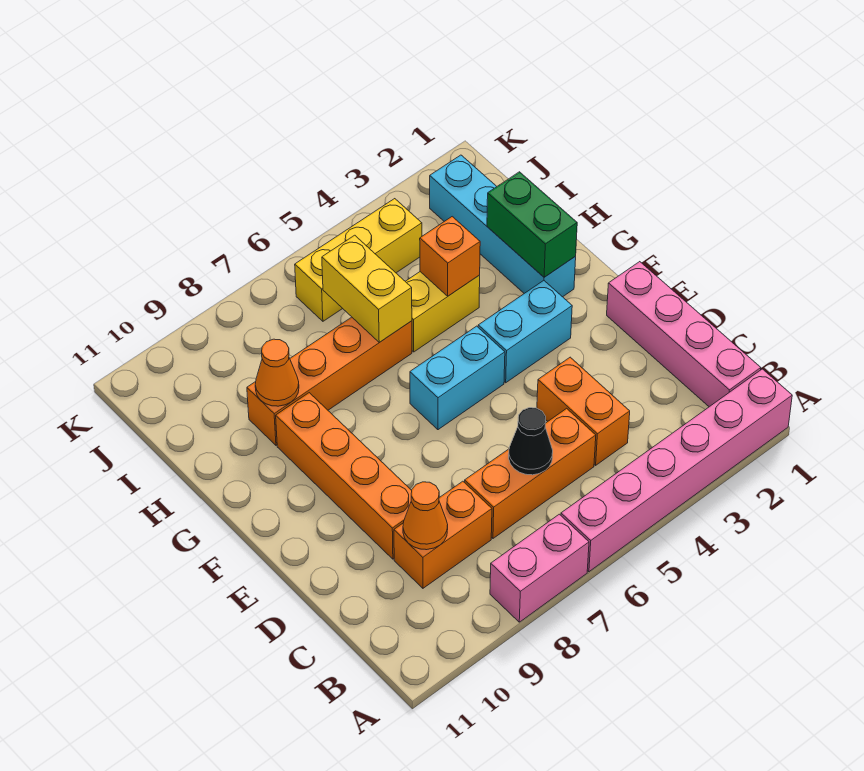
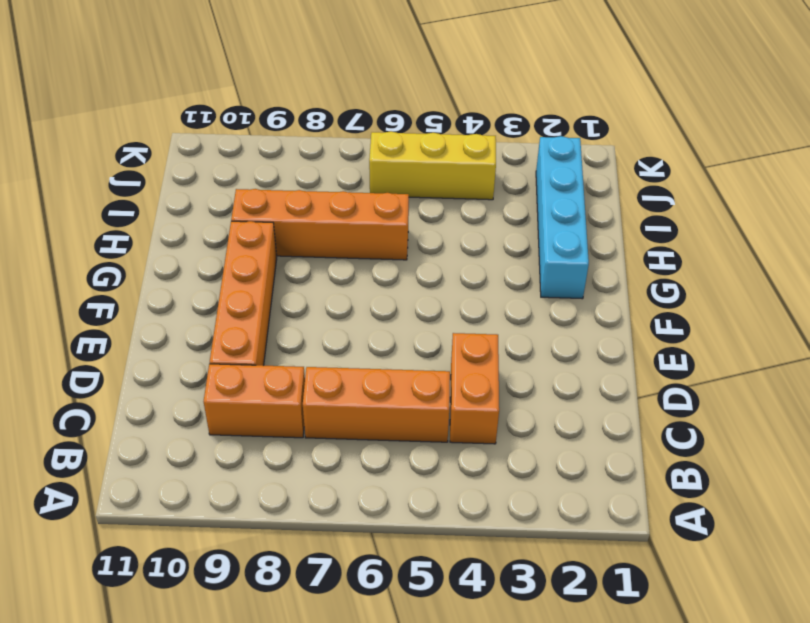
none -> pink brick A1:A6 level 1
none -> pink brick A7:A8 level 1
none -> pink brick B1:E1 level 1

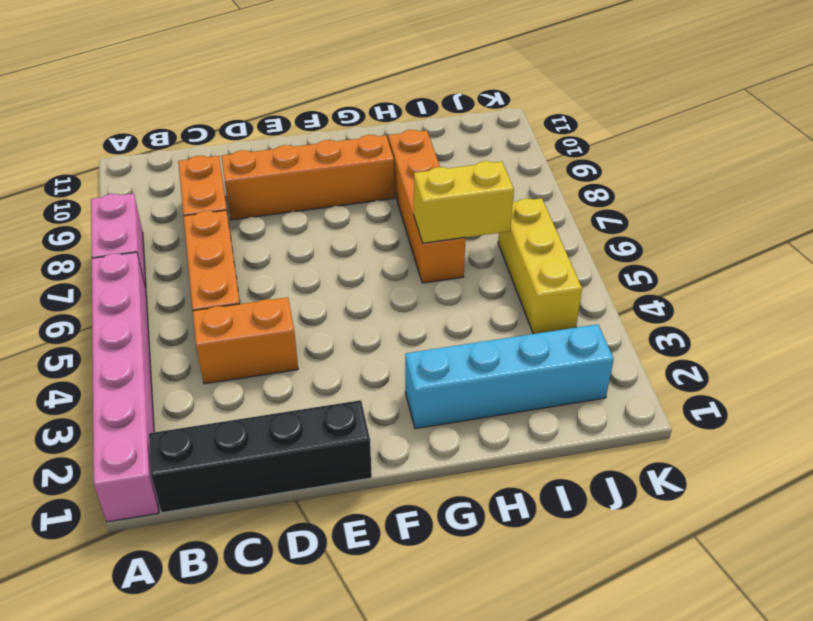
black brick B1:E1 level 1 -> pink brick B1:E1 level 1
none -> cyan brick F3:F4 level 1
none -> cyan brick F5:F6 level 1
none -> yellow brick H4:H5 level 1

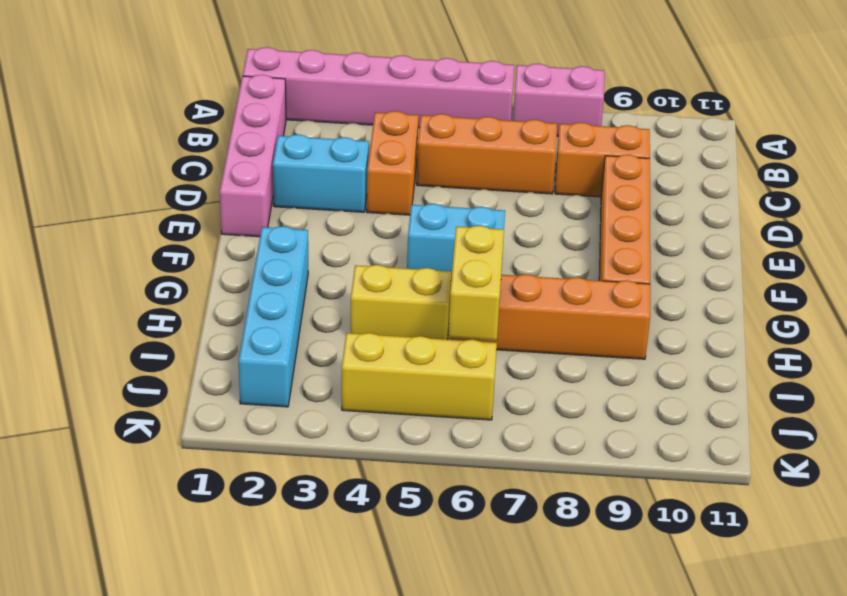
cyan brick D2:D3 level 1 -> cyan brick F3:F4 level 1
none -> black cone C6 level 2
none -> orange cone C9 level 2
none -> green brick G2:H2 level 2

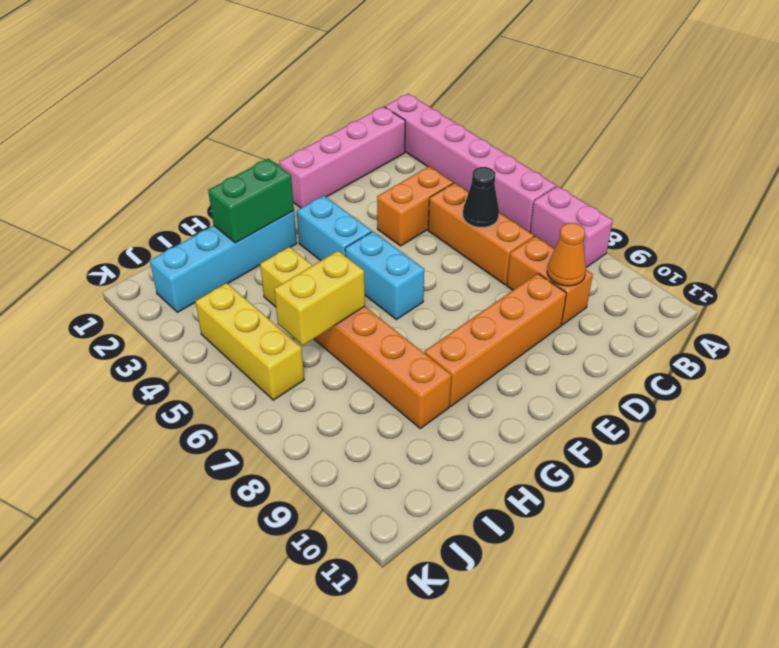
none -> orange brick H4 level 2
none -> orange cone H9 level 2

